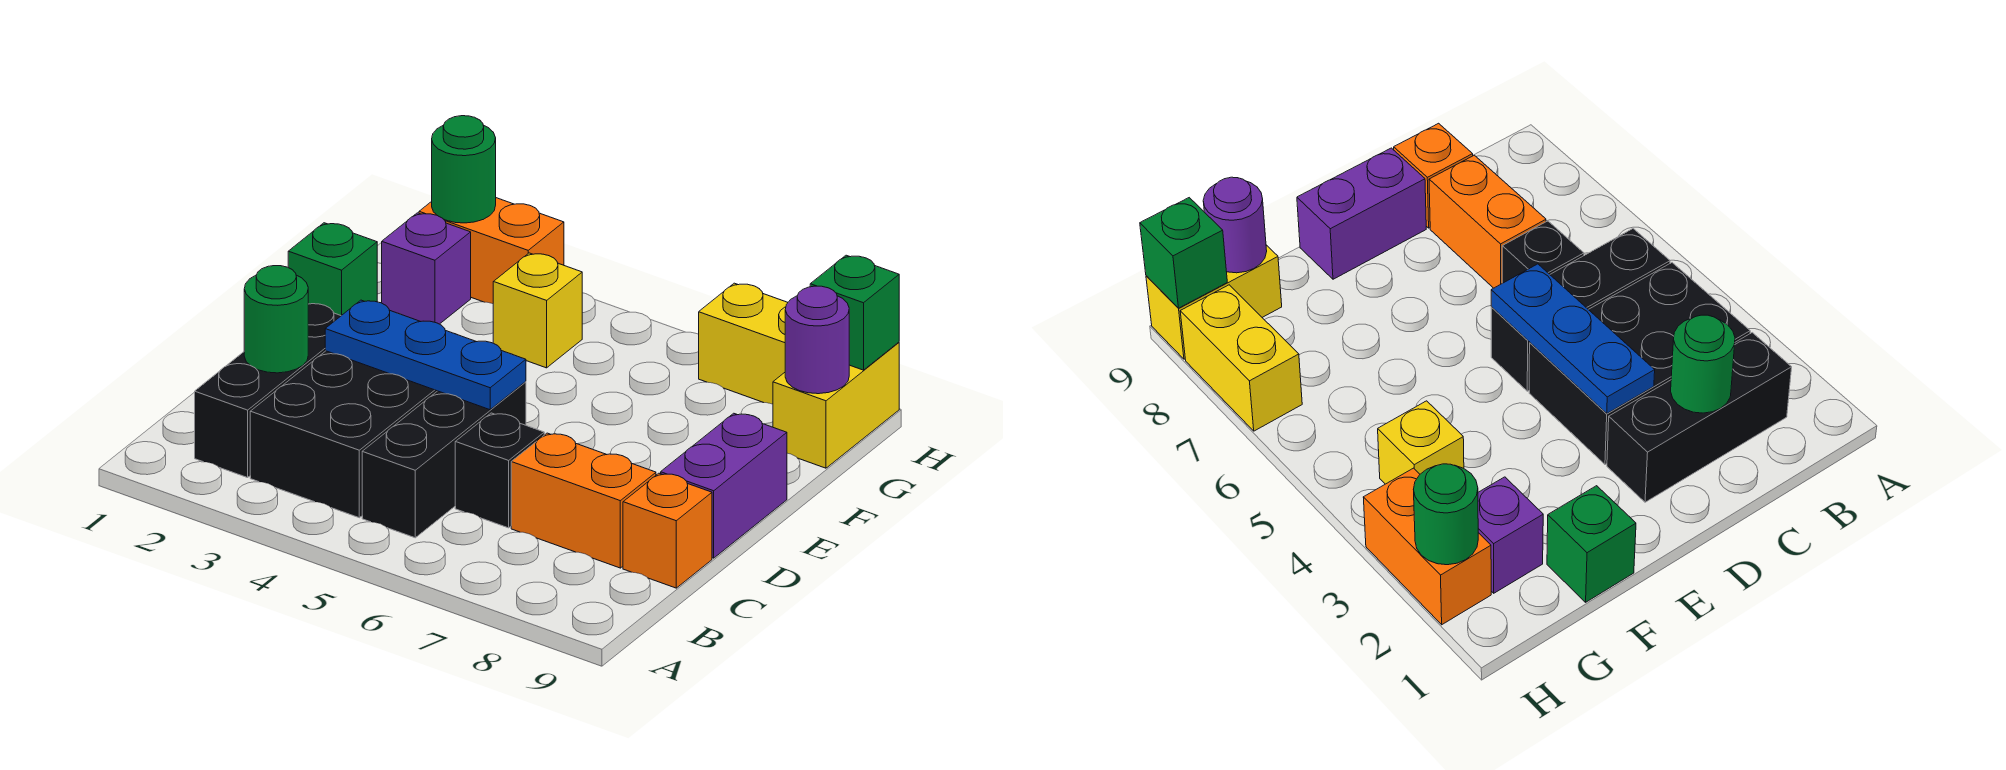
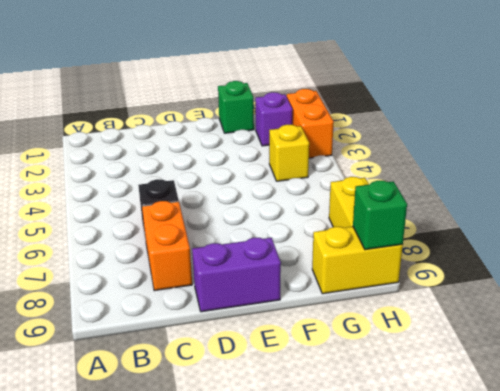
none -> black brick B2:D2 level 1
none -> black brick B3:D4 level 1
none -> black brick B5:D5 level 1

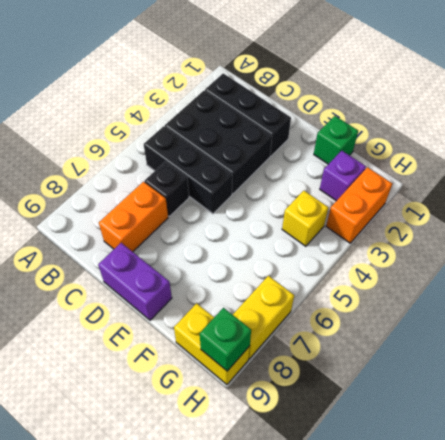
none -> orange brick C9 level 1
none -> green round brick C2 level 2
none -> blue plate D3:D5 level 2

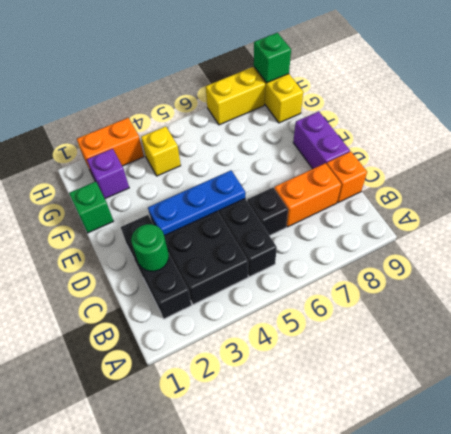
none -> purple round brick G9 level 2
none -> green round brick H2 level 2

